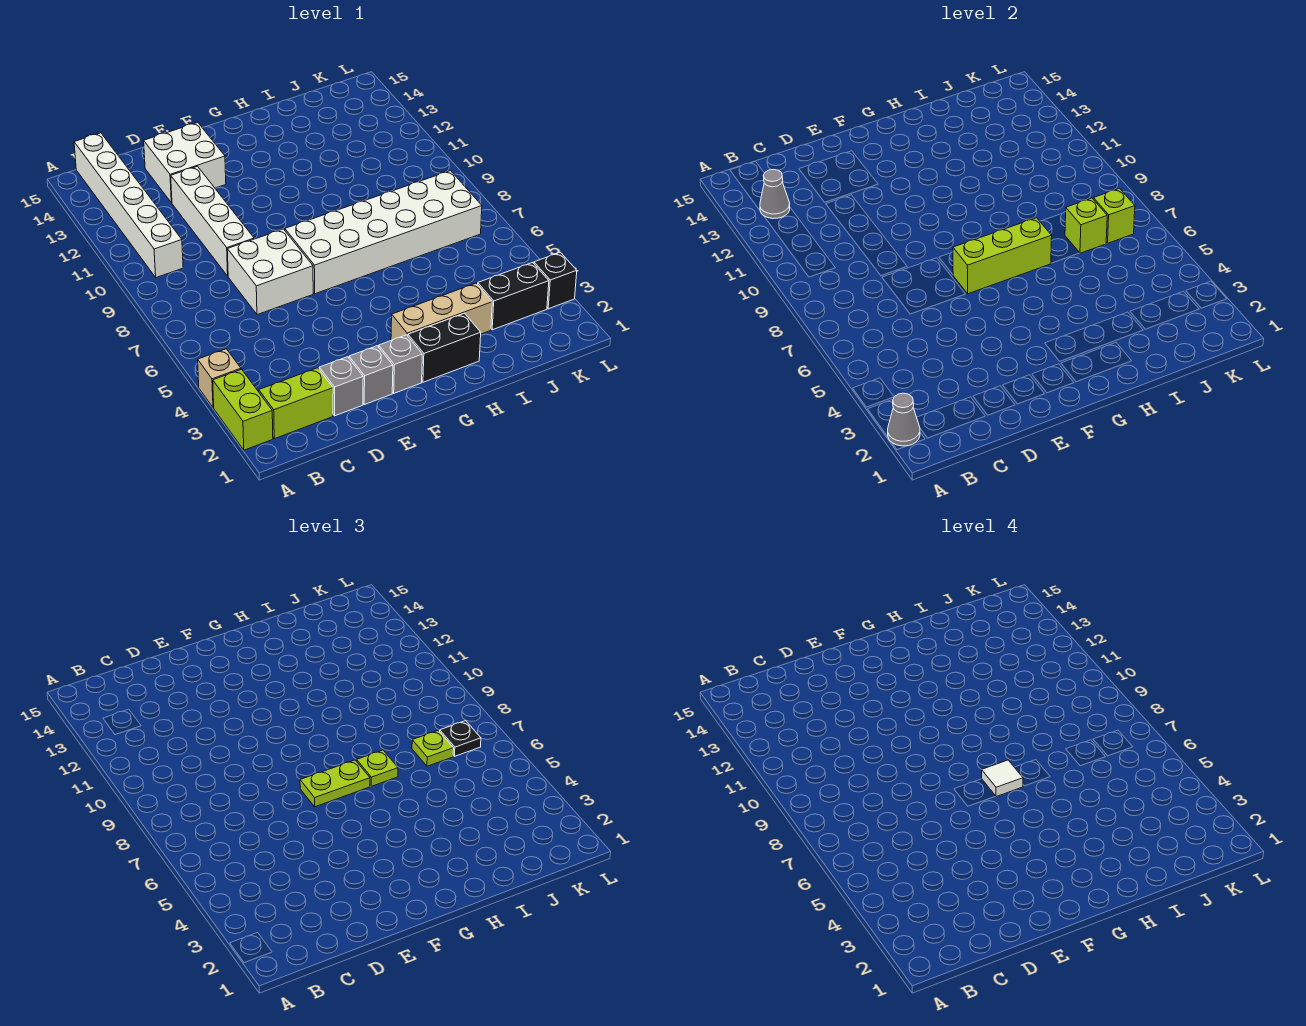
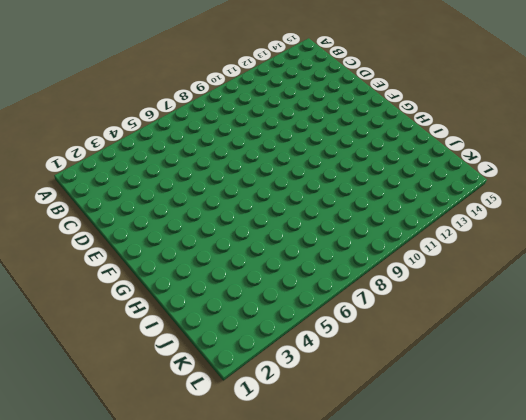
none -> lime brick A2:A3 level 1
none -> tan brick A4 level 1
none -> lime brick B2:C2 level 1

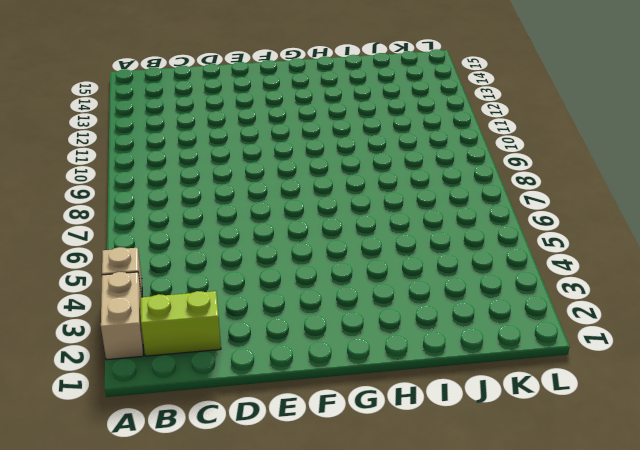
tan brick A2:A3 level 1 -> lime brick A2:A3 level 1
none -> white brick B10:B15 level 1
none -> grey brick D2 level 1
none -> white brick D7:E8 level 1

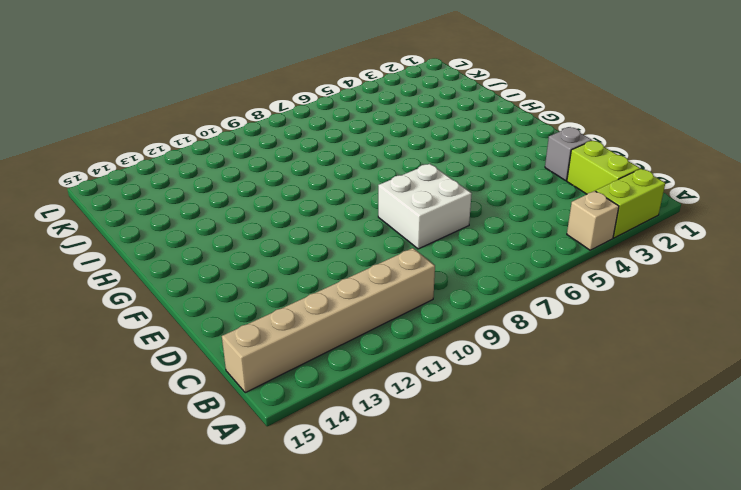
tan brick B10:B15 level 1 -> white brick B10:B15 level 1
none -> white brick D9:D12 level 1
none -> white brick D13:E14 level 1
none -> grey brick E2 level 1

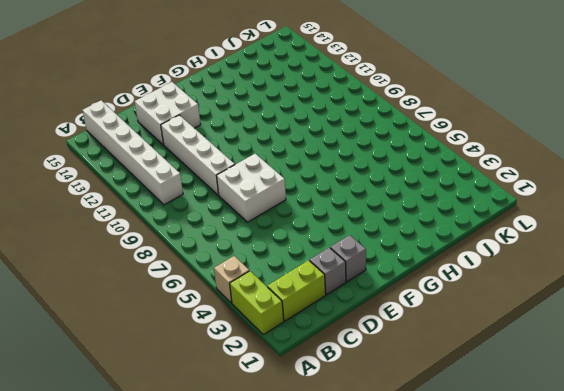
none -> grey brick F2 level 1
none -> white brick F7:K8 level 1
none -> black brick G2:H2 level 1

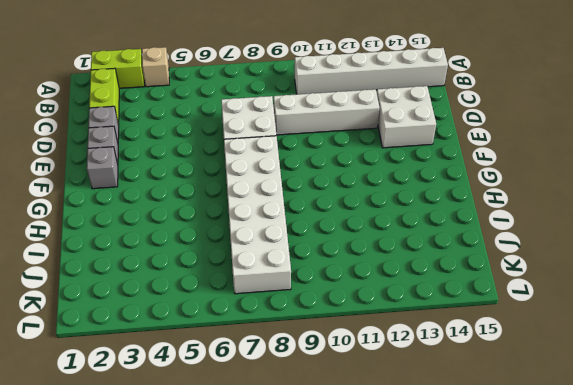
none -> black brick G2:H2 level 1
none -> tan brick G3:I3 level 1
none -> black brick J3:K3 level 1

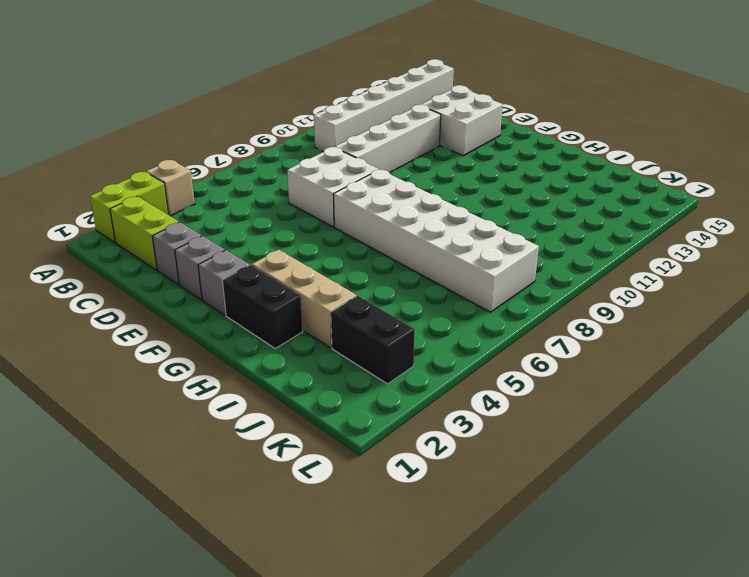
none -> black brick L3 level 1
none -> grey cone A2 level 2
none -> grey cone B13 level 2

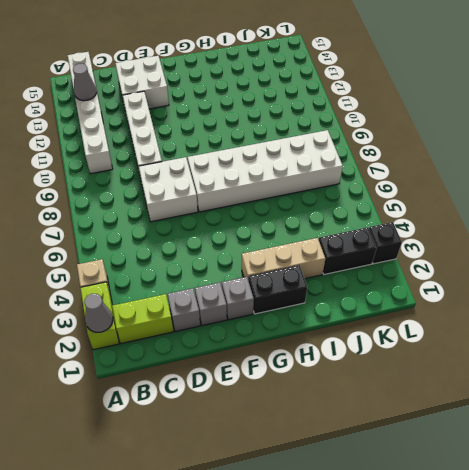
none -> lime brick F7:H7 level 2
none -> lime brick J7 level 2
none -> lime brick K7 level 2

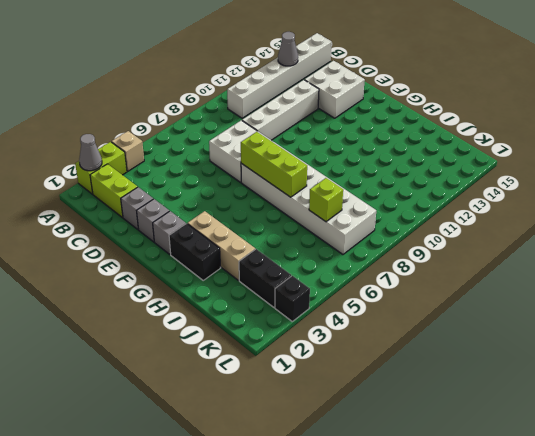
none -> lime brick K7 level 2
none -> lime plate F7:G7 level 3
none -> lime plate H7 level 3

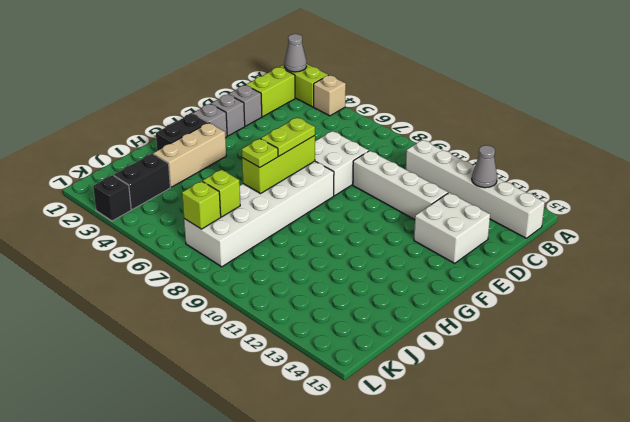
none -> lime plate J7 level 3
none -> black plate K7 level 3
none -> white tile G7 level 4

